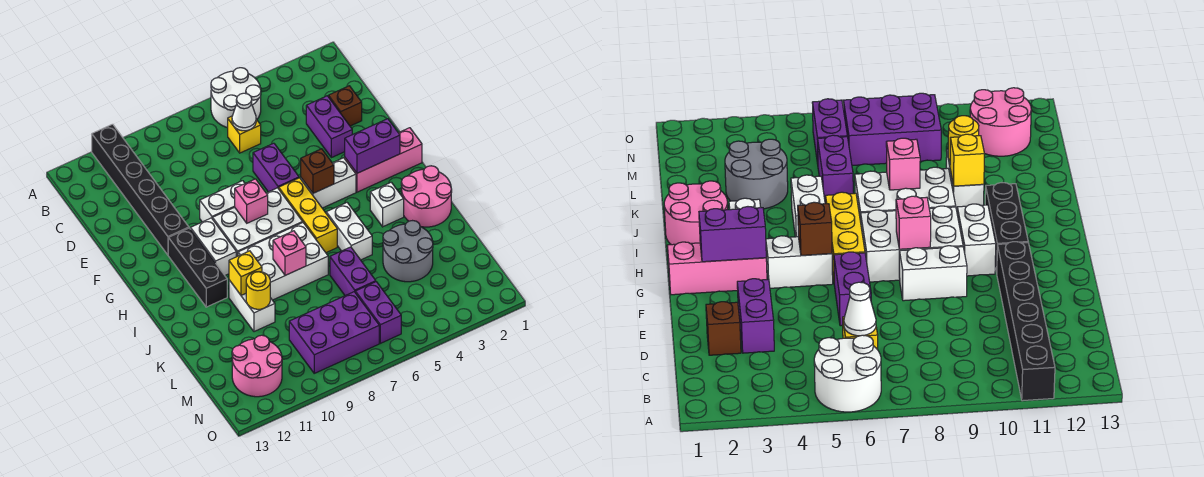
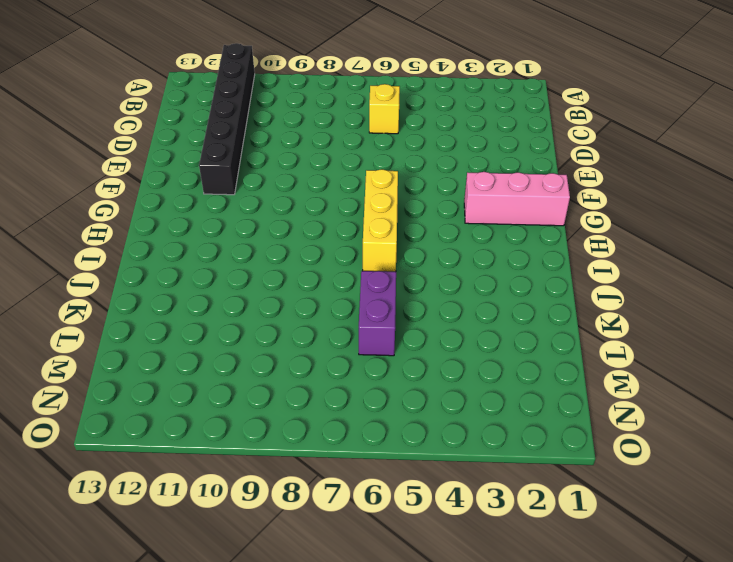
none -> white round brick A5:B6 level 1
none -> brown brick D2 level 1
none -> purple brick D3:E3 level 1
none -> purple brick E6:F6 level 1

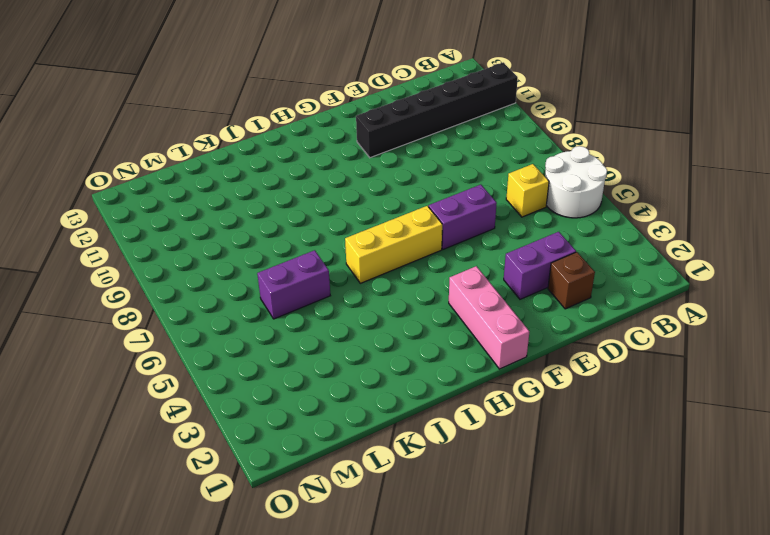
none -> white brick F8:F9 level 1
none -> white brick G4:G5 level 1
none -> white brick G7:H9 level 1
none -> white brick G10:H10 level 1

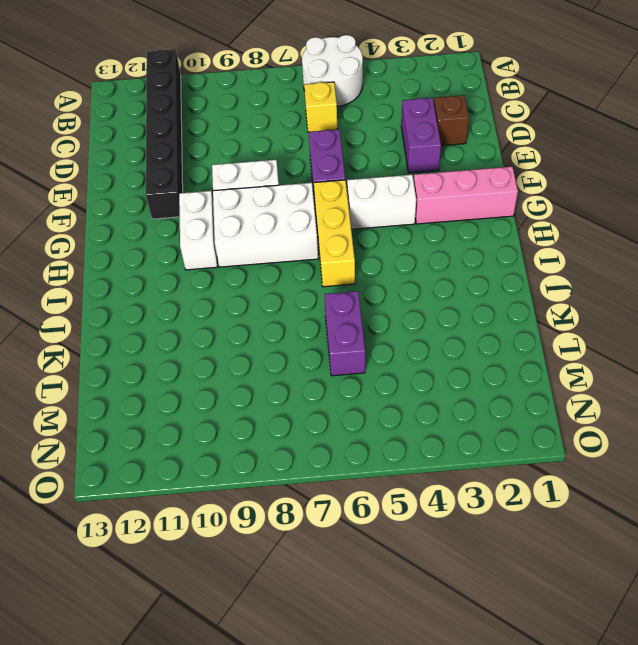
none -> black brick G11:I11 level 1
none -> pink round brick I1:J2 level 1
none -> white brick I3 level 1
none -> white brick I5:J5 level 1

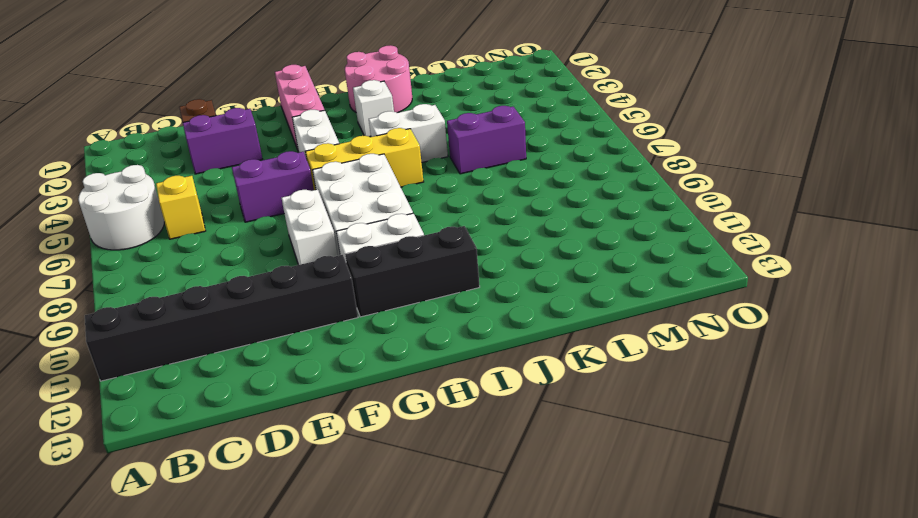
none -> white brick I7:J9 level 1
none -> white brick J10:K10 level 1
none -> grey round brick K3:L4 level 1
none -> purple brick M6:N6 level 1

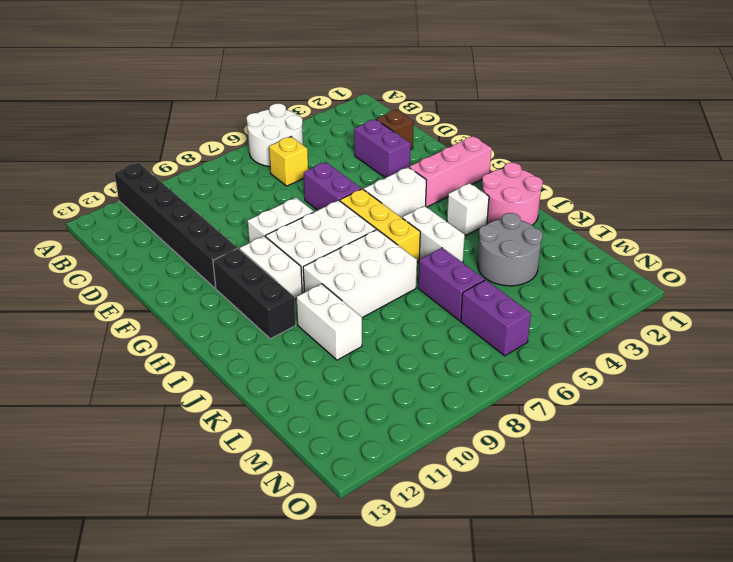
none -> purple brick M7:N9 level 1
none -> pink round brick M11:N12 level 1
none -> white cone C6 level 2
none -> purple brick G2:G3 level 2

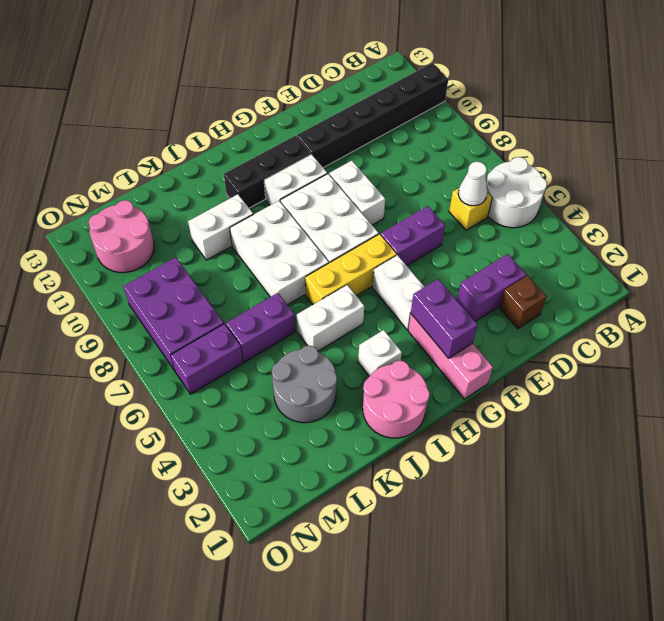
none -> brown brick G5 level 2
none -> pink brick G8 level 2
none -> pink brick J8 level 2
none -> yellow brick J10 level 2

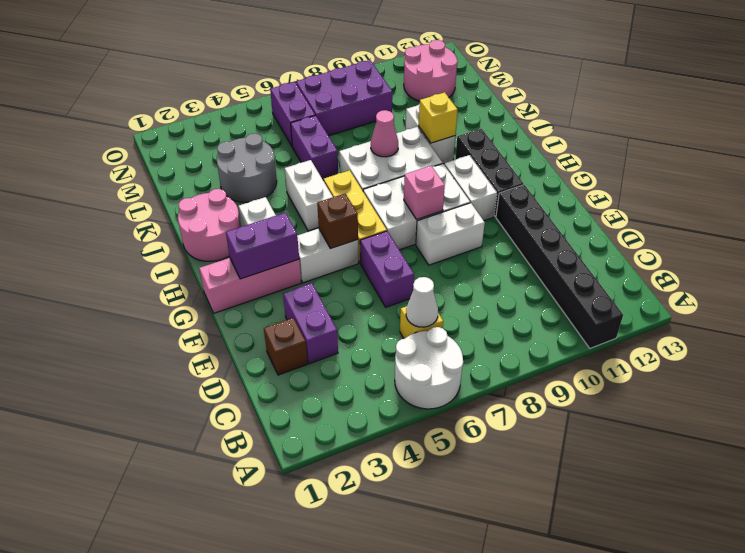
pink cone J8 level 2 -> pink brick J8 level 2
none -> yellow round brick K10 level 2

